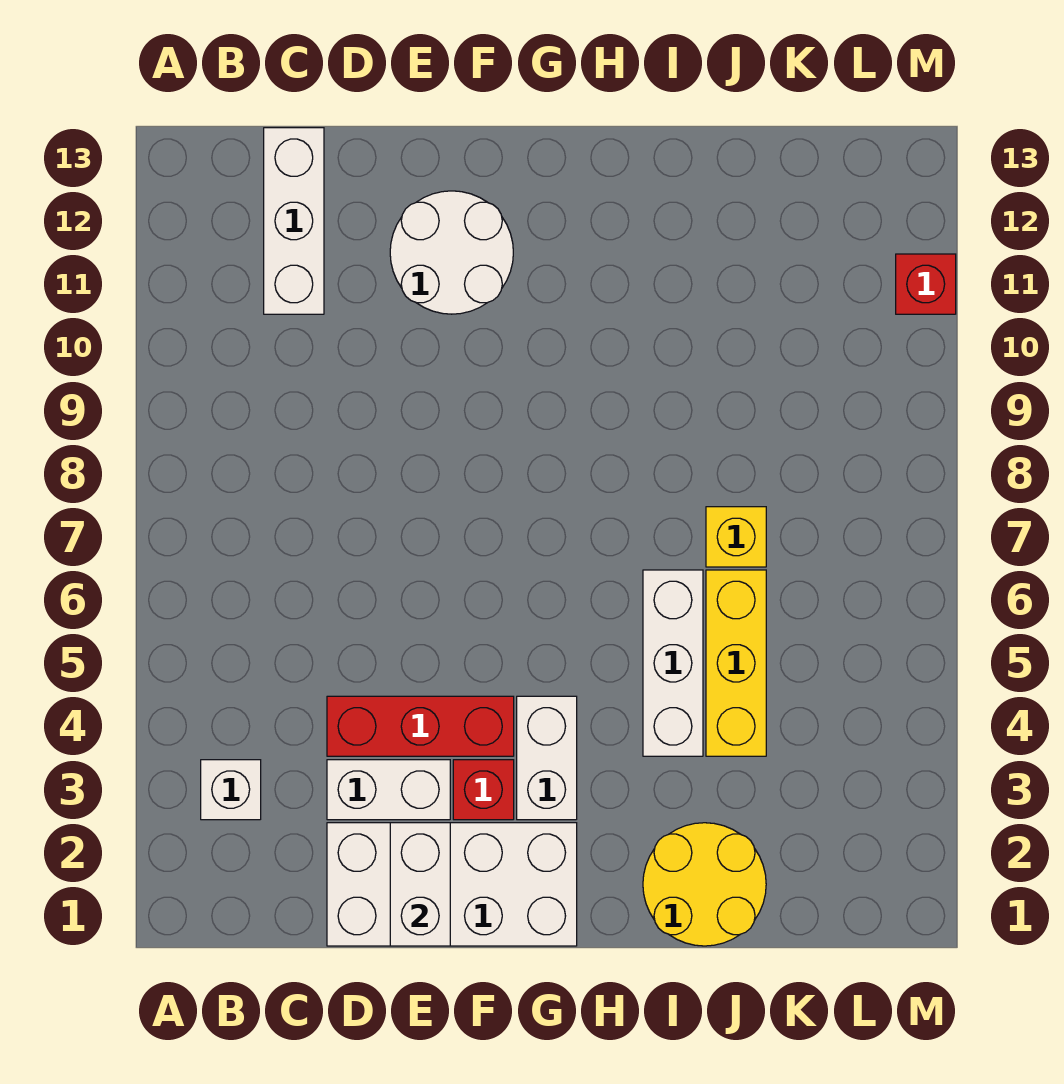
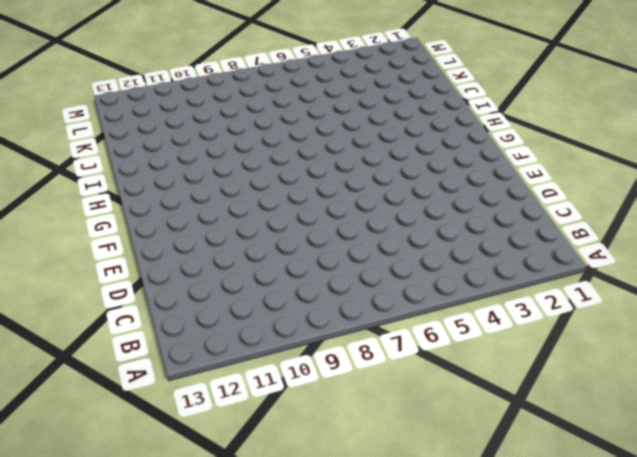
none -> white brick B3 level 1
none -> white brick C11:C13 level 1
none -> white brick D1:G2 level 1

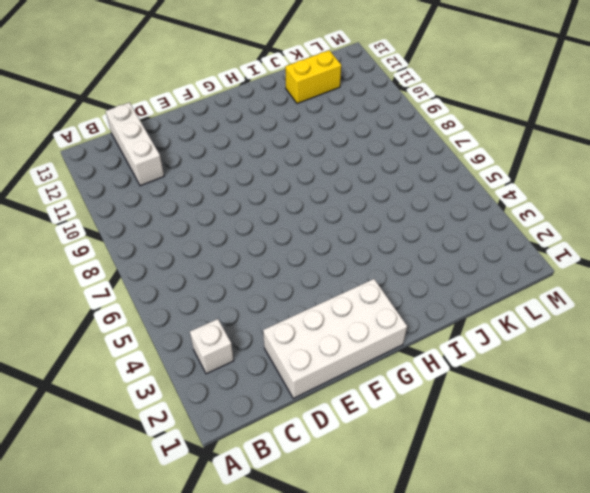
yellow brick J12:K12 level 1 -> none
none -> white brick D3:E3 level 1
none -> red brick D4:F4 level 1
none -> white round brick E11:F12 level 1

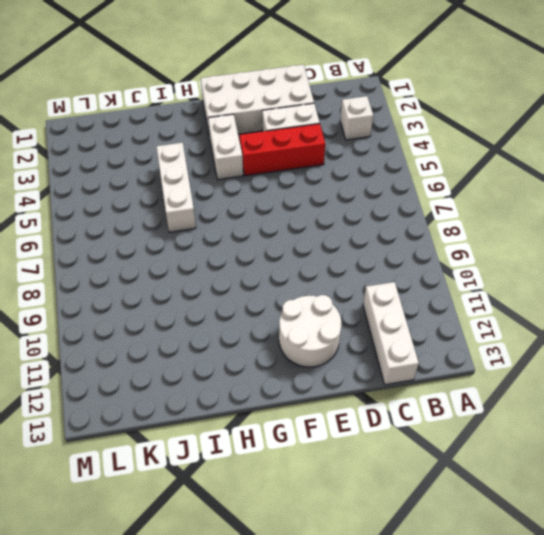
none -> red brick F3 level 1
none -> yellow round brick I1:J2 level 1
none -> yellow brick J4:J6 level 1

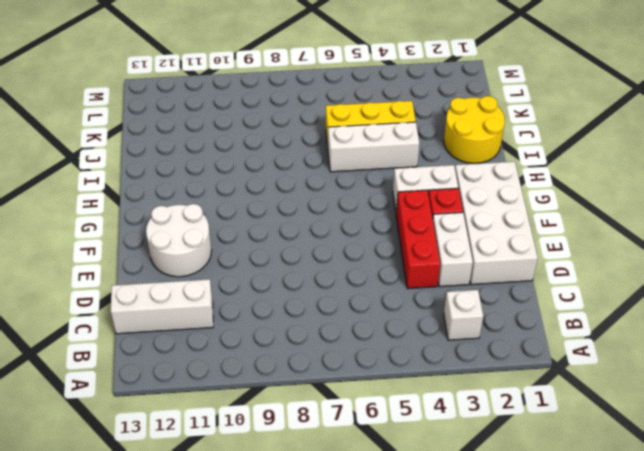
none -> yellow brick J7 level 1
none -> red brick M11 level 1
none -> white brick E1:E2 level 2

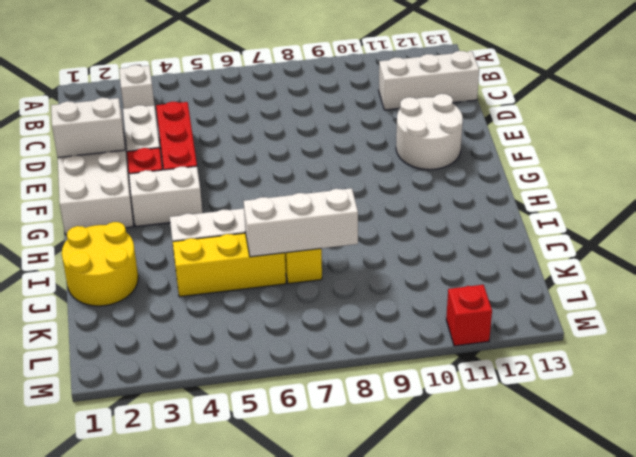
white brick J6:J8 level 2 -> none

